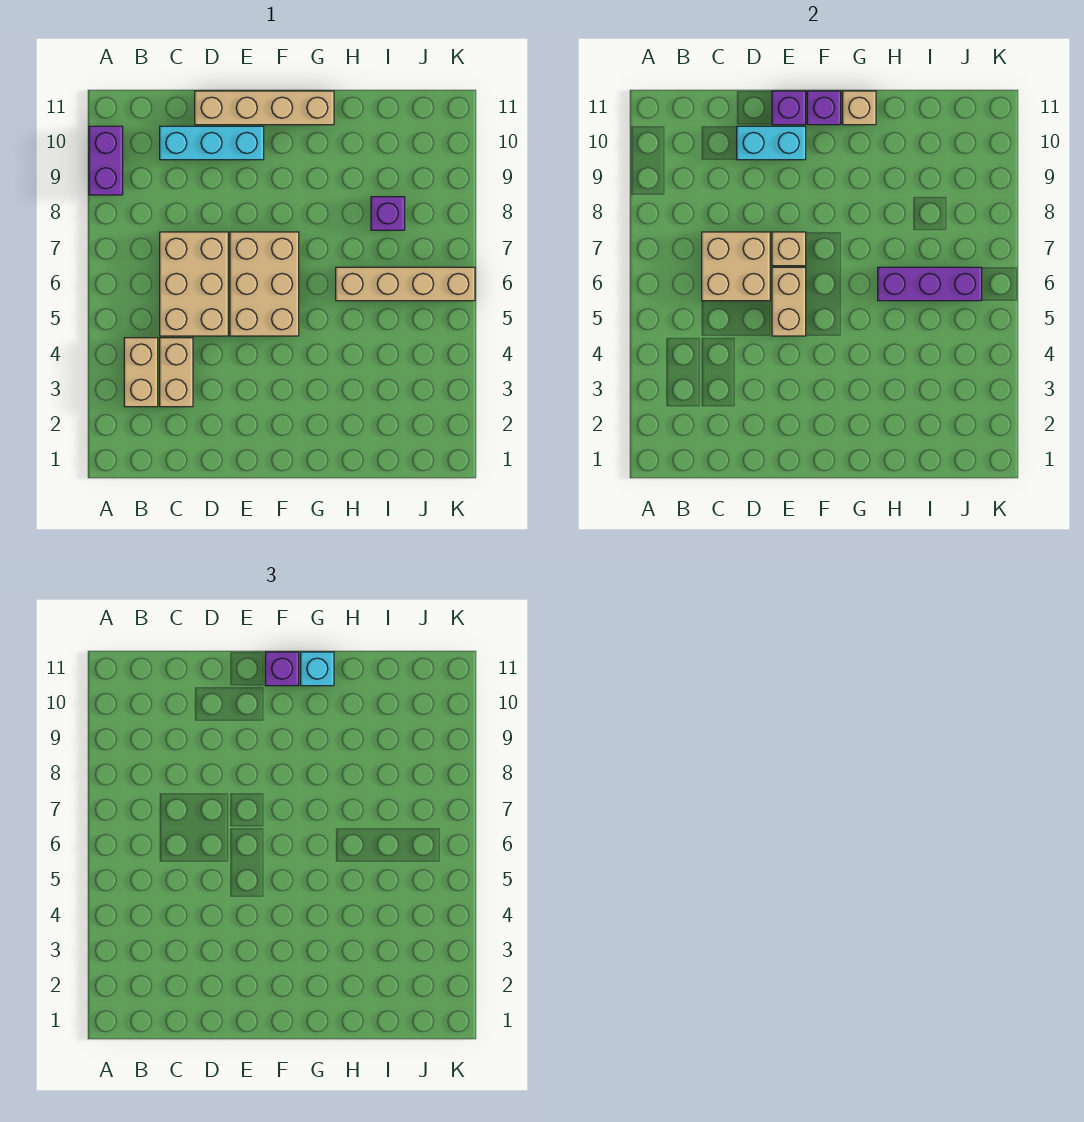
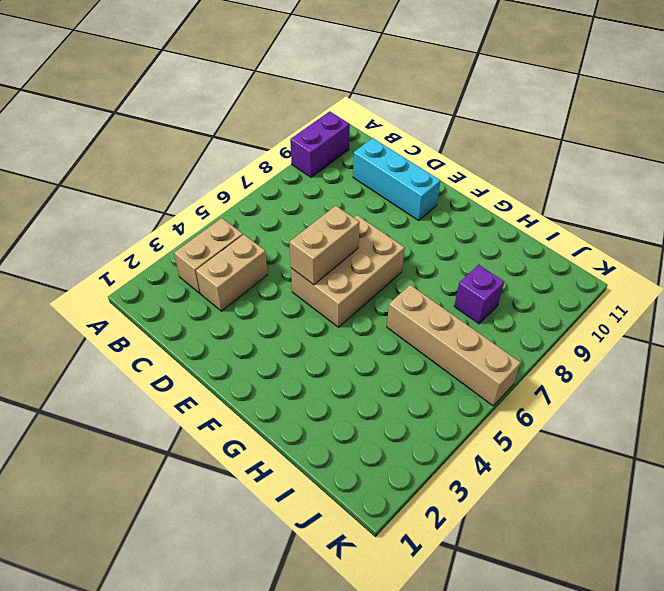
none -> tan brick C5:D7 level 1
none -> tan brick D11:G11 level 1
none -> tan brick C6:D7 level 2

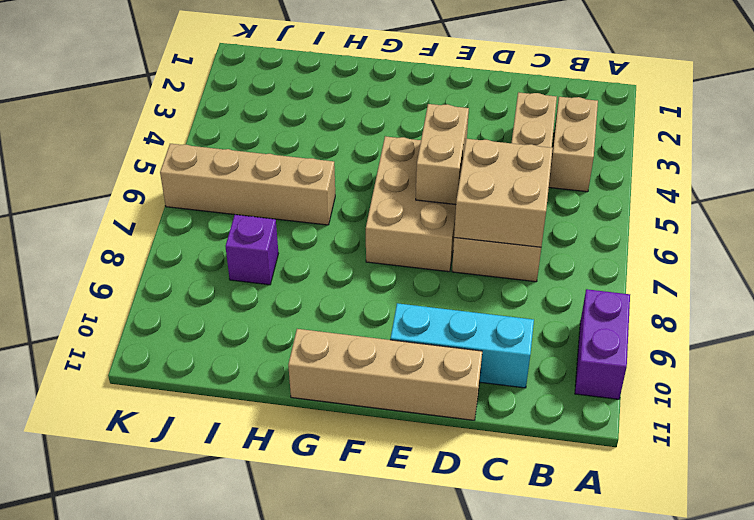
none -> cyan brick D10:E10 level 2
none -> tan brick E7 level 2
none -> purple brick E11 level 2

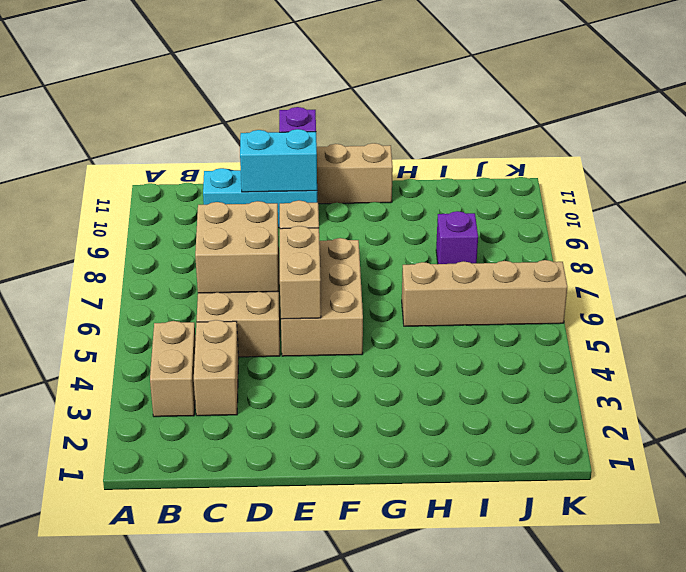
none -> purple brick A9:A10 level 1
none -> purple brick F11 level 2
none -> tan brick G11 level 2

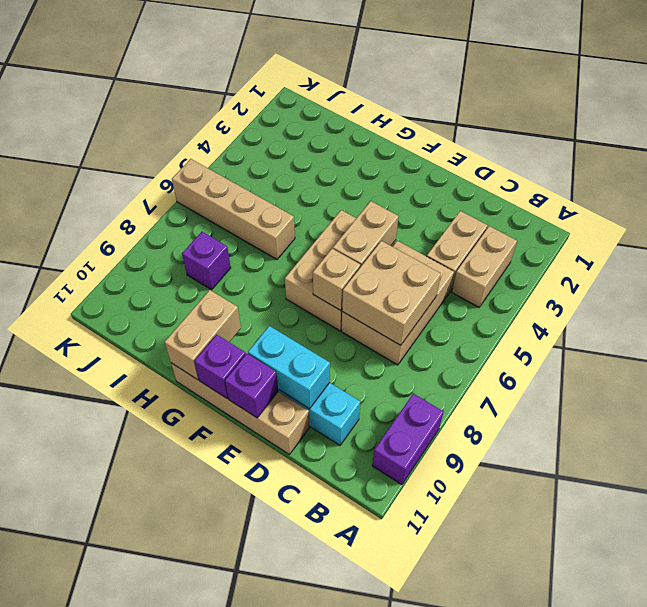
tan brick G10:G11 level 2 -> tan brick G11 level 2
none -> purple brick H6:J6 level 2
none -> purple brick F11 level 3
none -> cyan brick G11 level 3

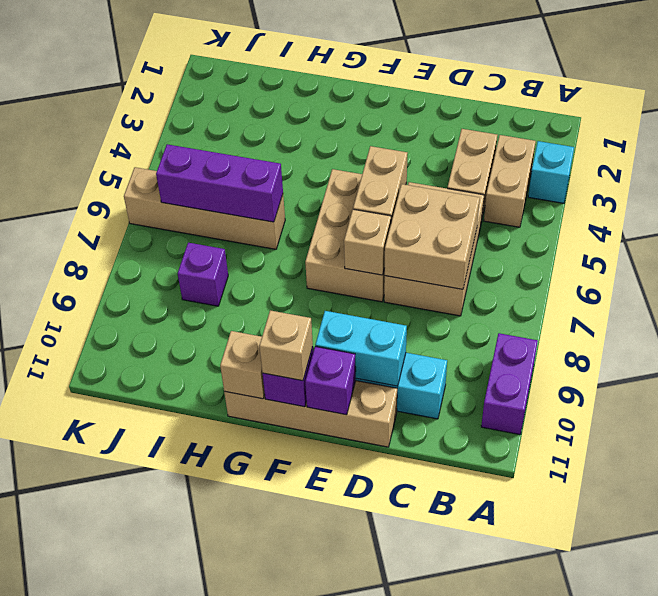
cyan brick A3 level 1 -> cyan brick G11 level 3
tan brick F11 level 3 -> purple brick F11 level 3

